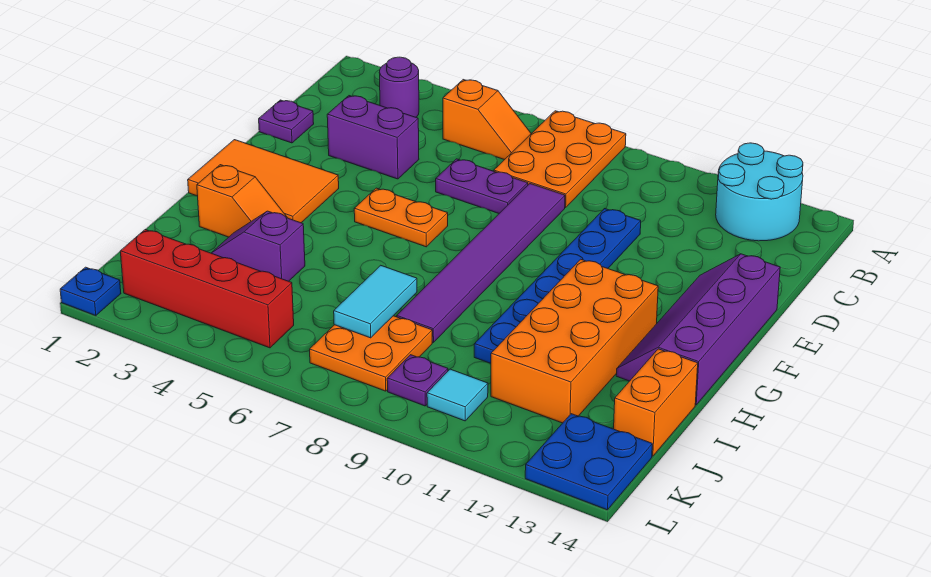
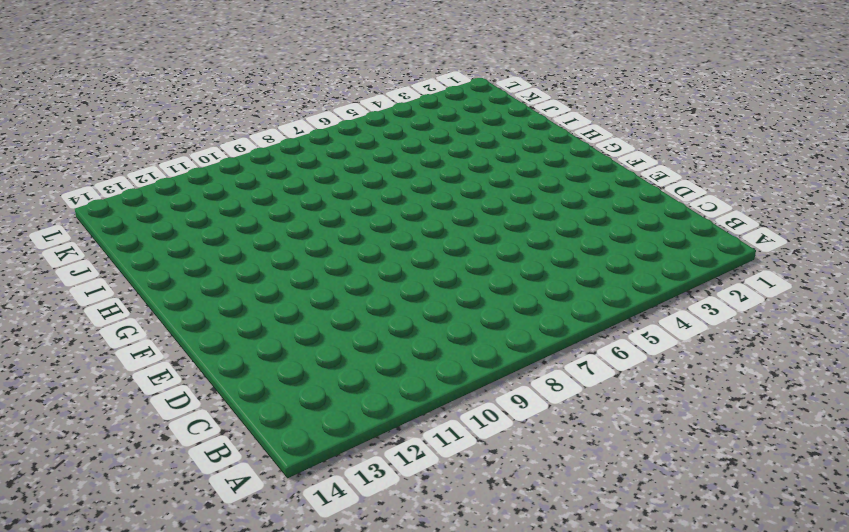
none -> orange plate A7:C8 level 1
none -> cyan round brick A12:B13 level 1
none -> purple round brick B3 level 1

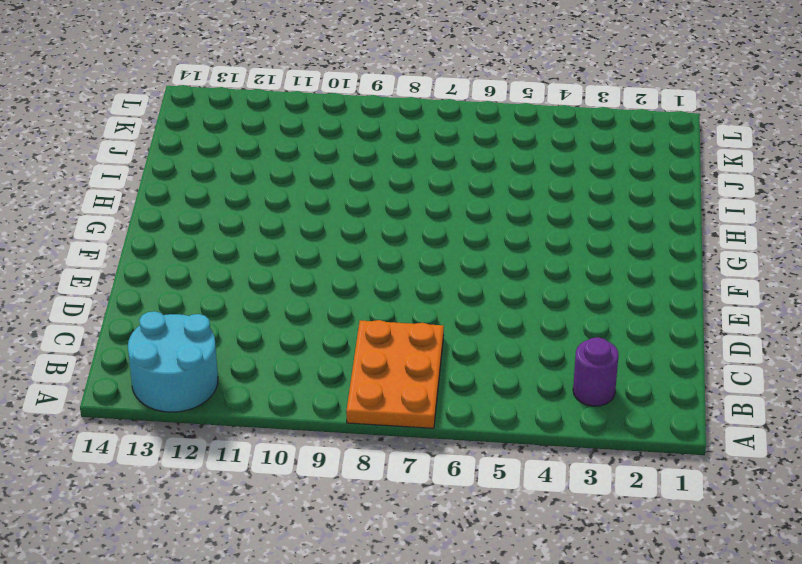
none -> orange slope B5:B6 level 1 top 5
none -> purple plate D1 level 1
none -> purple brick D3:D4 level 1

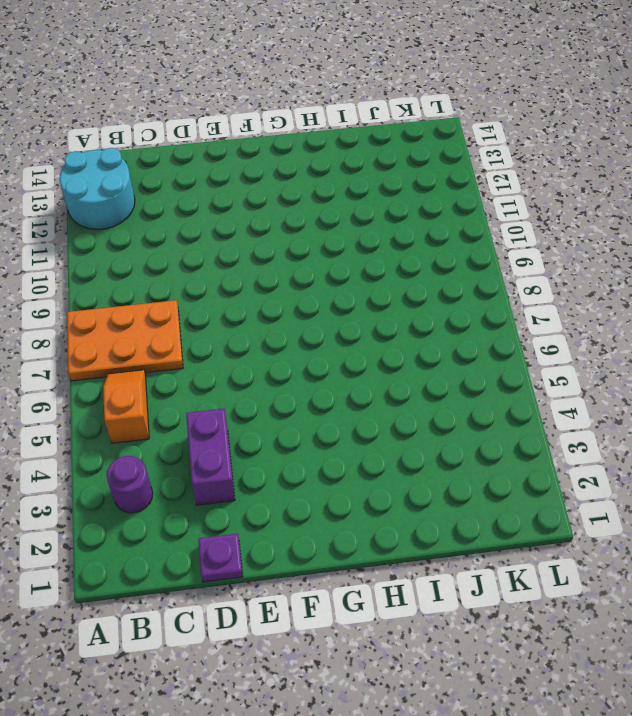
none -> purple plate D6:D7 level 1
none -> purple tile D8:I8 level 1
none -> blue plate D10:I10 level 1

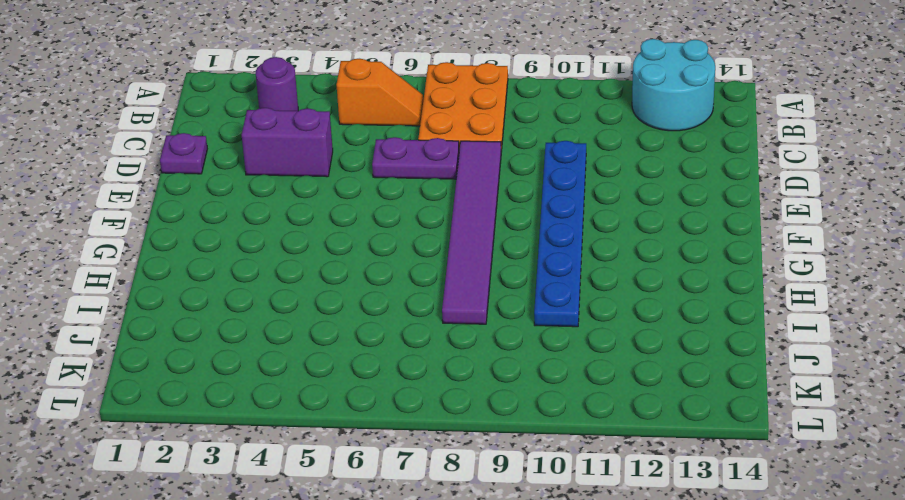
none -> purple slope E13:H14 level 1 top 14
none -> orange tile F1:G3 level 1
none -> orange plate F5:F6 level 1

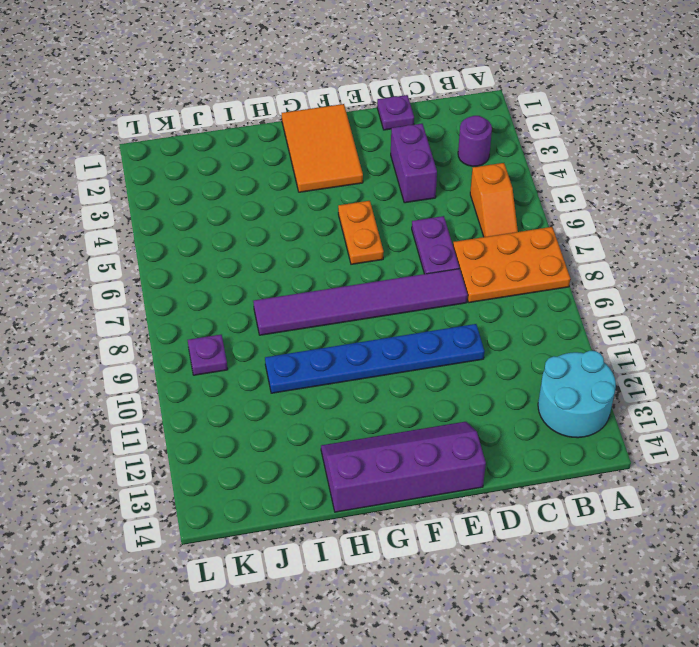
none -> orange brick G11:J12 level 1
none -> orange slope H2:H3 level 1 top 2
none -> purple slope I3:I4 level 1 top 4

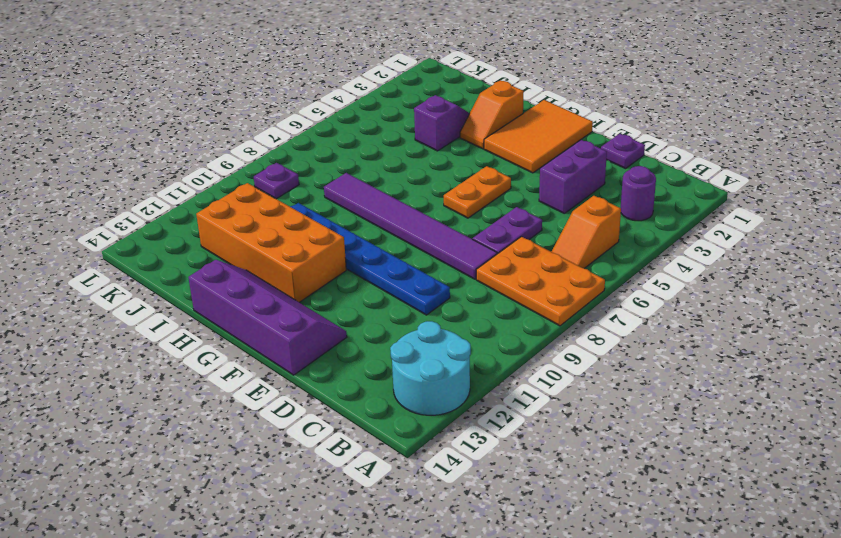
none -> orange brick I14:J14 level 1
none -> orange plate J7:K8 level 1
none -> red brick K2:K5 level 1

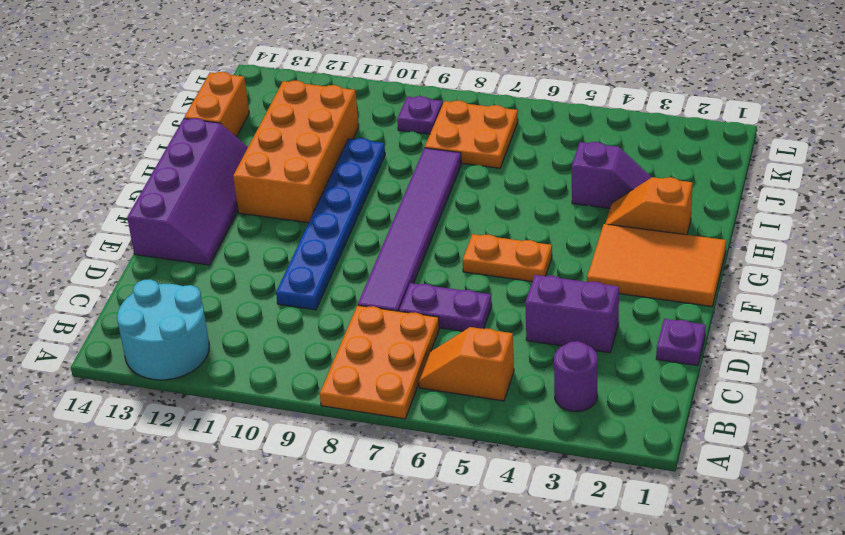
none -> red brick K2:K5 level 1
none -> cyan tile K10 level 1
none -> blue plate K13:L14 level 1

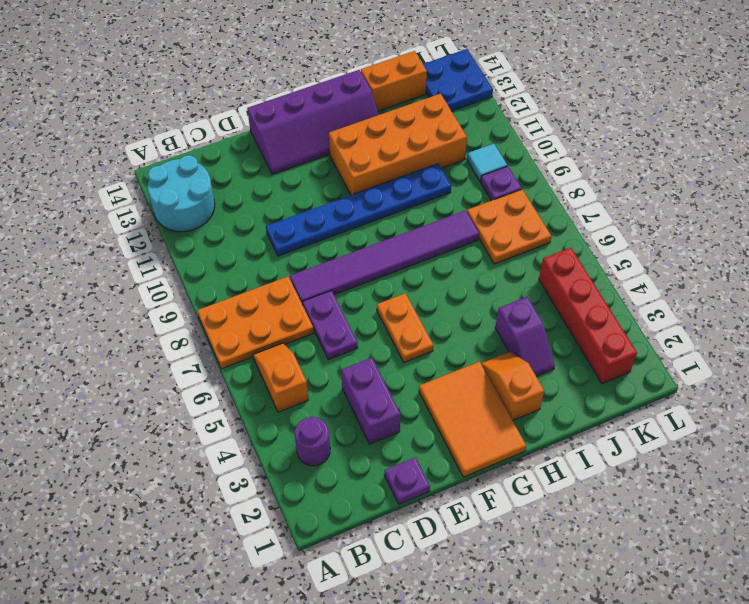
none -> blue plate L1 level 1
none -> cyan tile I7:J7 level 2

